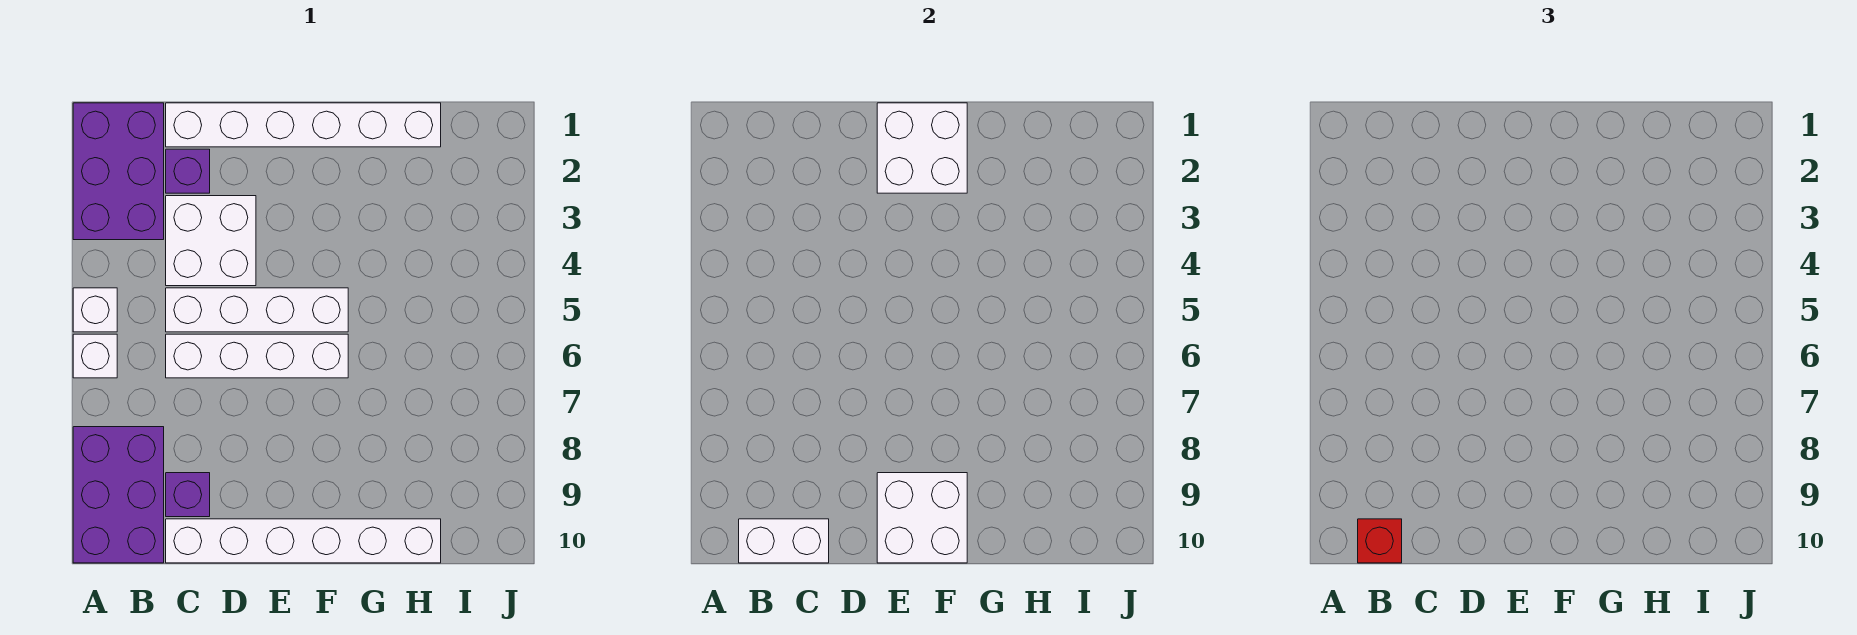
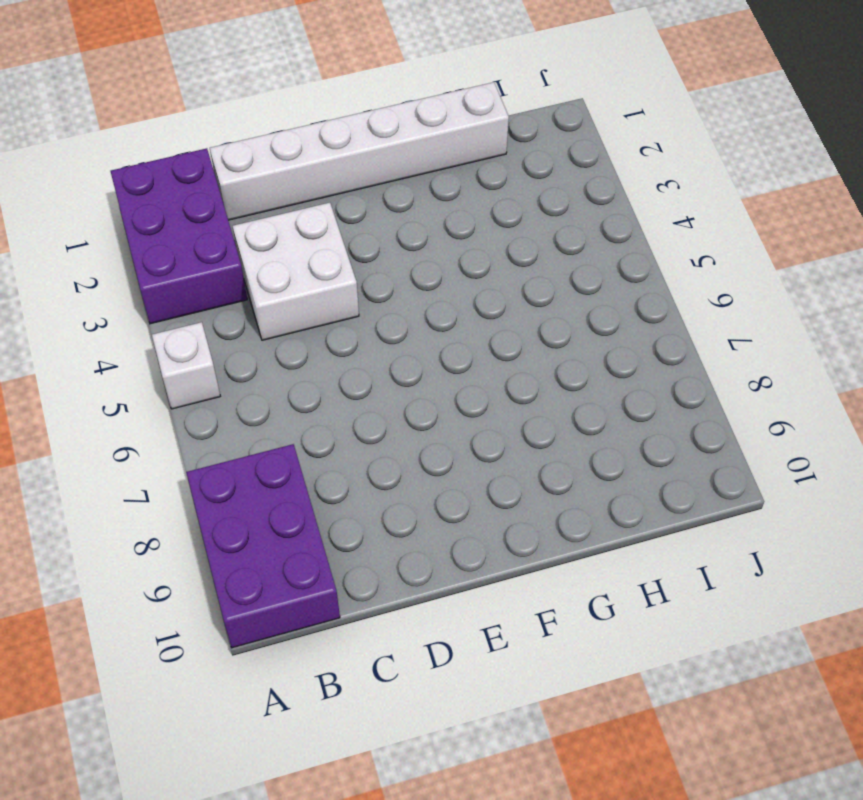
none -> white brick A6 level 1
none -> purple brick C2 level 1
none -> white brick C5:F5 level 1

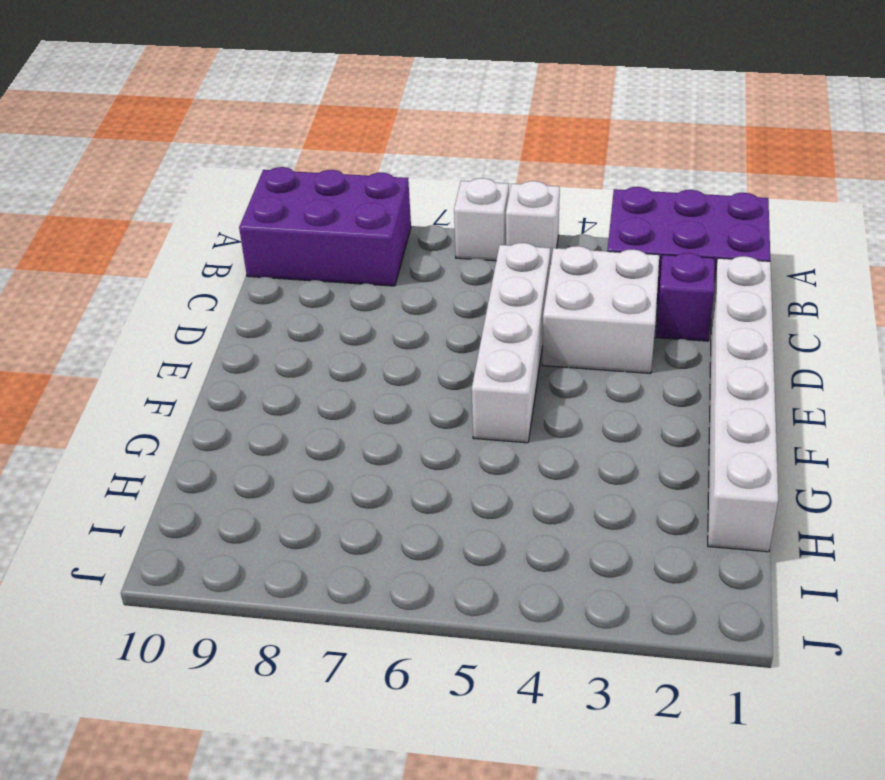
none -> white brick C6:F6 level 1
none -> purple brick C9 level 1
none -> white brick C10:H10 level 1

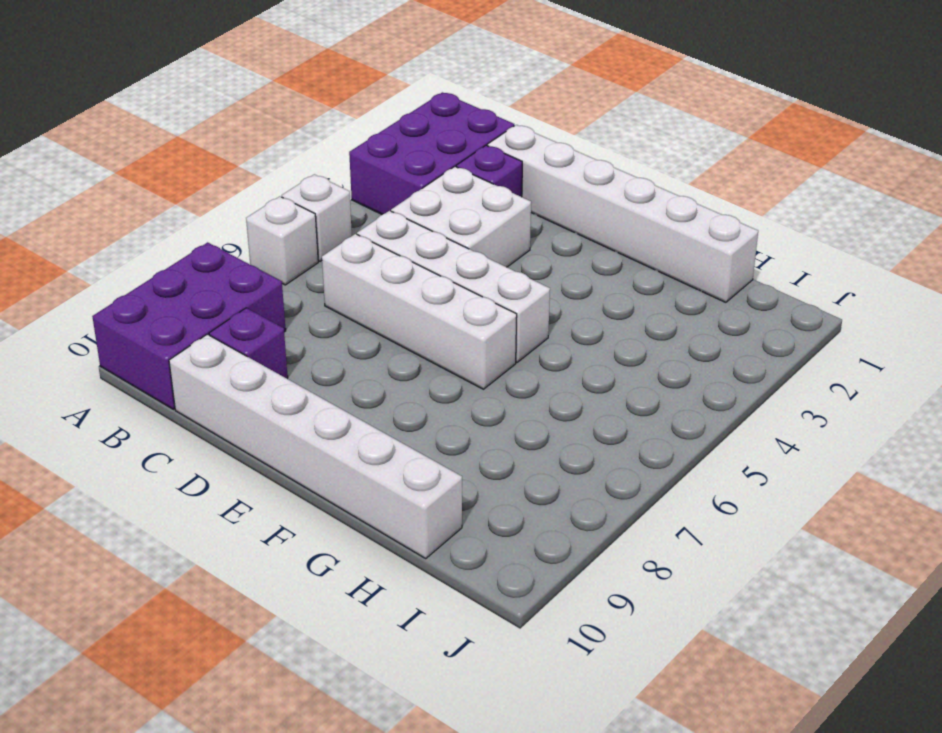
none -> white brick B10:C10 level 2
none -> white brick E1:F2 level 2
none -> white brick E9:F10 level 2

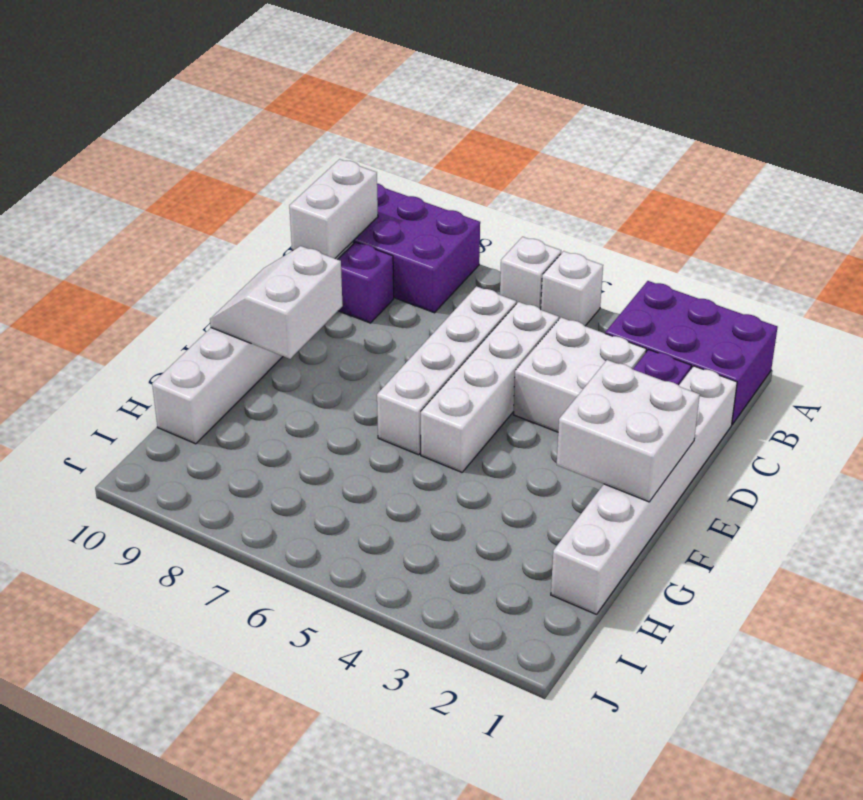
white slope E9:F10 level 2 top 9 -> white brick E9:F10 level 2
none -> red brick B10 level 3

